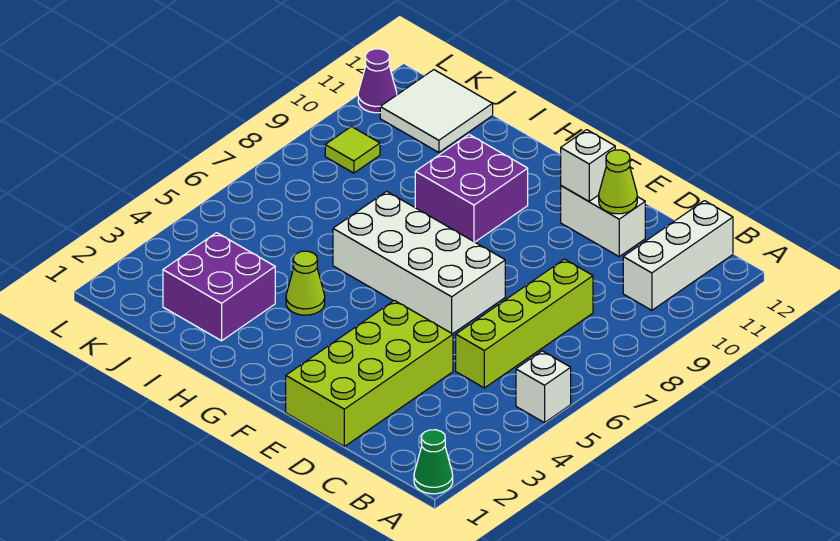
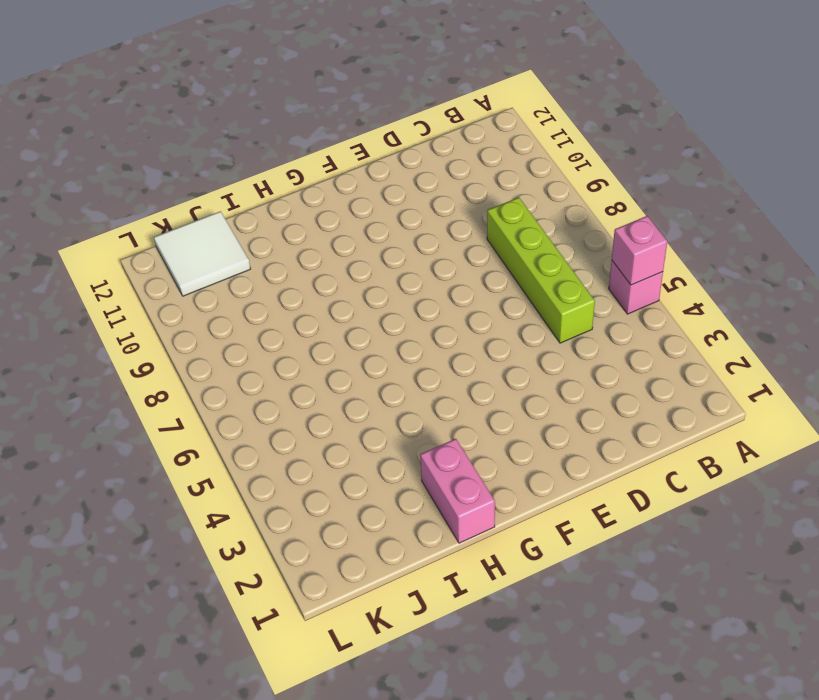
pink brick A5 level 1 -> white brick A5 level 1
pink brick A5 level 2 -> none
pink brick H1:H2 level 1 -> none
none -> green cone A1 level 1
none -> white brick B10:B12 level 1
none -> lime brick D1:E4 level 1

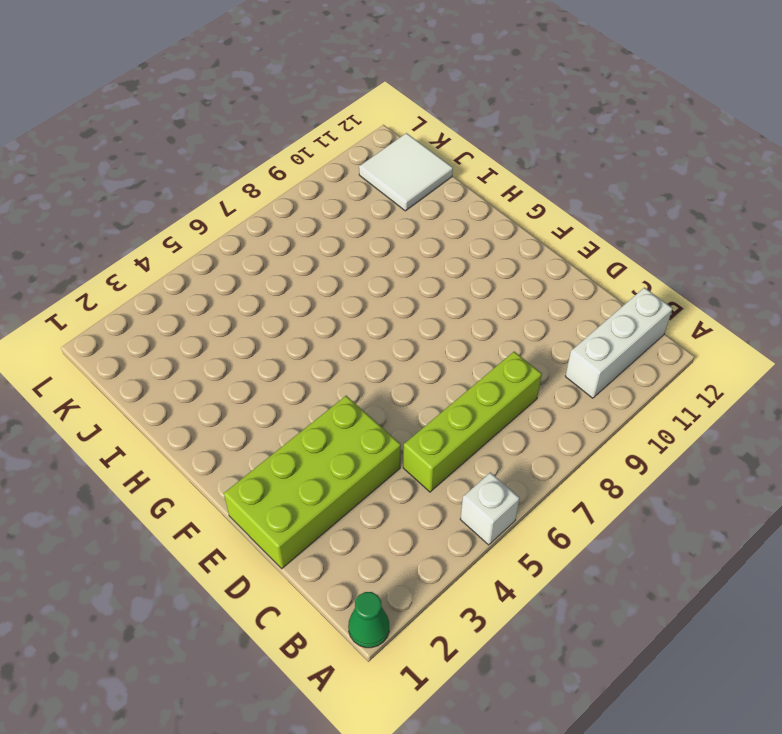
none -> white brick D11:E11 level 1
none -> white brick E6:H7 level 1
none -> purple brick G9:H10 level 1

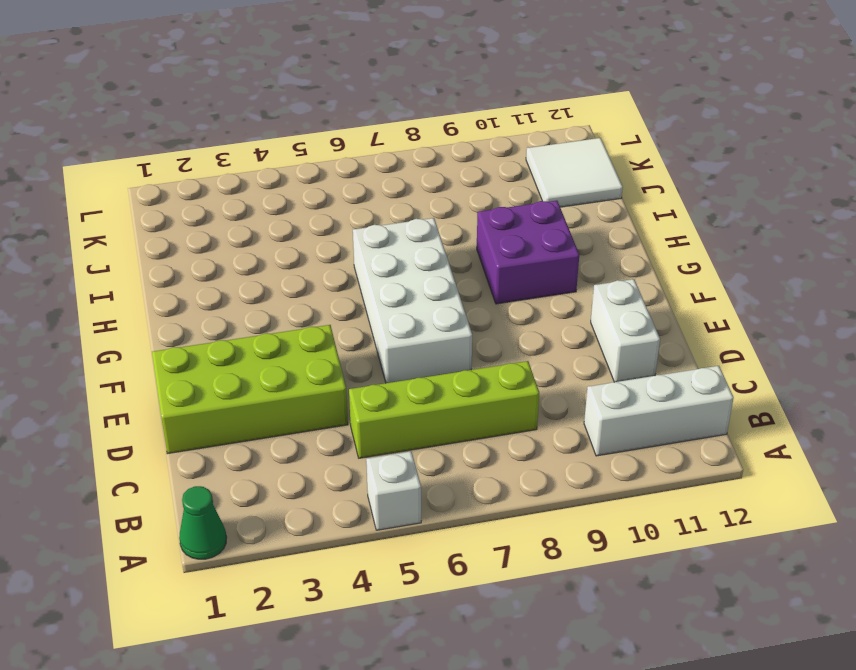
none -> lime cone H4 level 1
none -> purple brick I2:J3 level 1
none -> lime tile K9 level 1

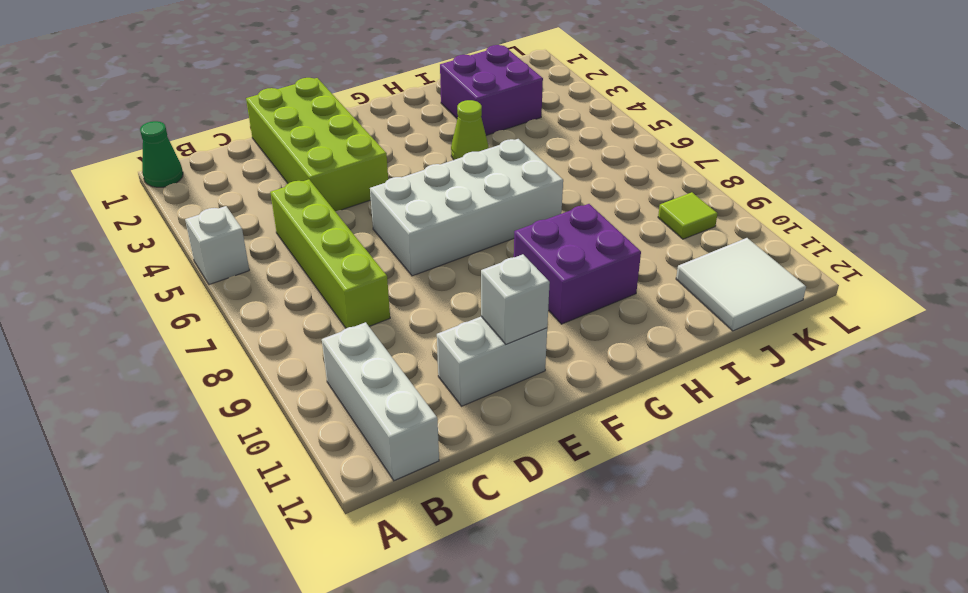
none -> purple cone L11 level 1
none -> lime cone D11 level 2

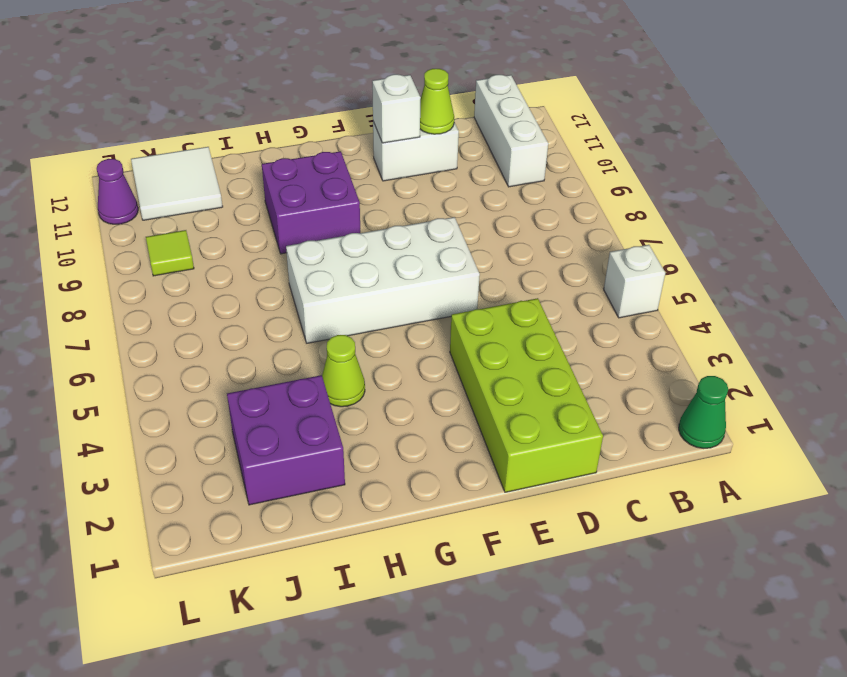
none -> lime brick C5:C8 level 1

